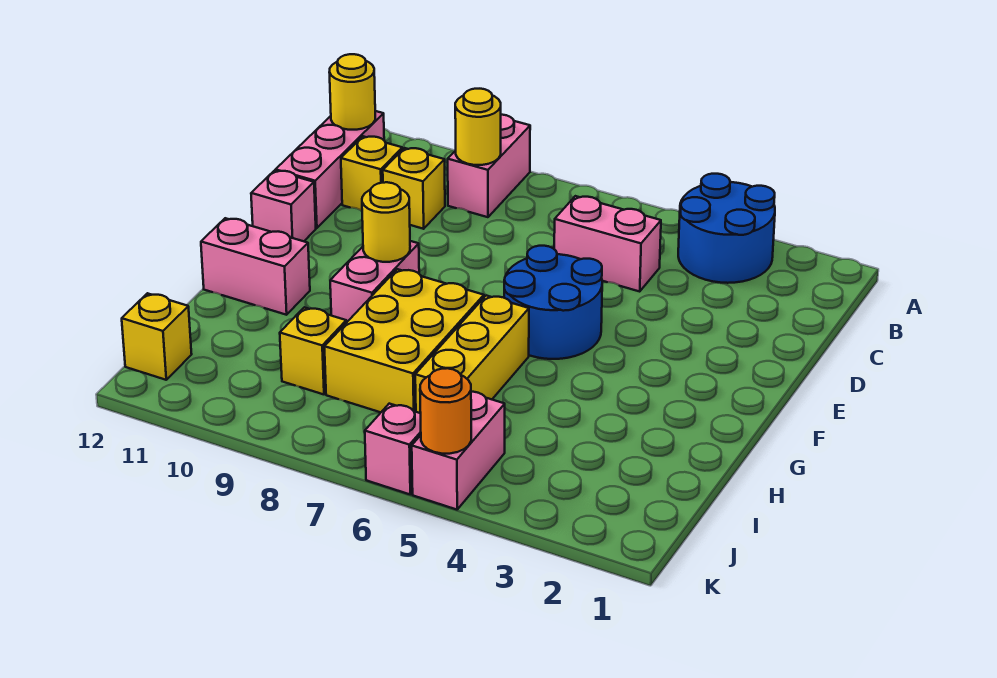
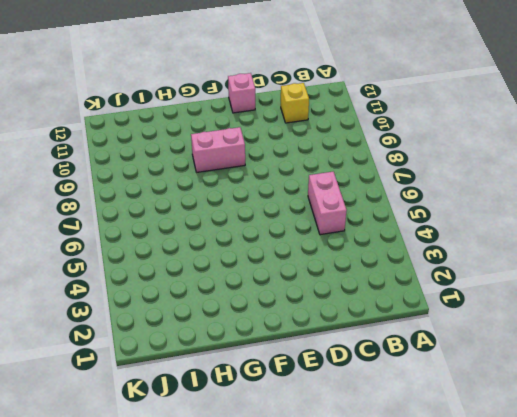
none -> blue round brick A3:B4 level 1
none -> pink brick A9:B9 level 1
none -> pink brick B12:D12 level 1

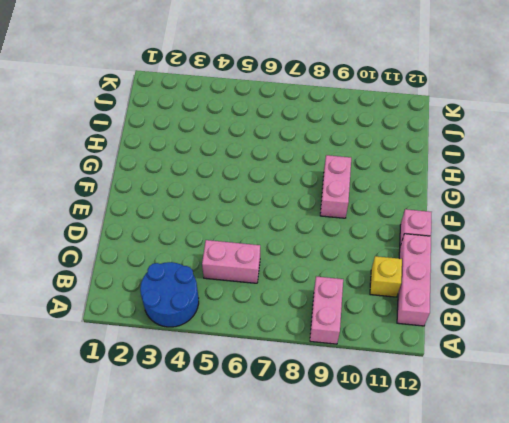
none -> yellow brick C10 level 1
none -> blue round brick E5:F6 level 1
none -> yellow brick G6:I6 level 1

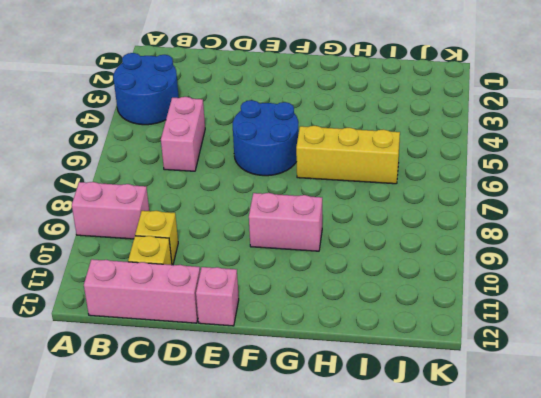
none -> yellow brick G7:I8 level 1
none -> pink brick G11:G12 level 1
none -> yellow brick I9 level 1

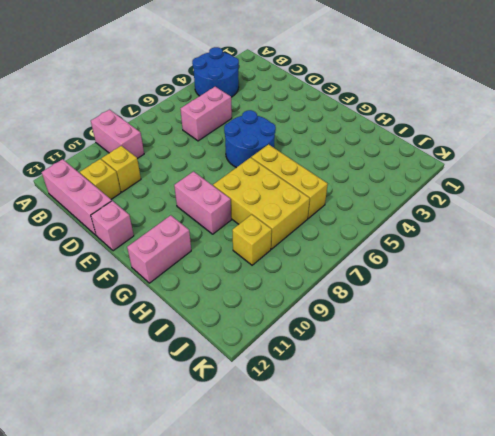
none -> pink brick J5:K5 level 1
none -> yellow brick J12 level 1
none -> pink brick K6 level 1

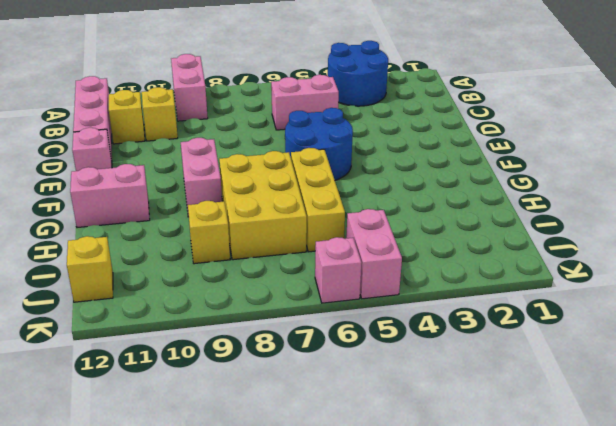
none -> yellow round brick B9 level 2
none -> yellow round brick B12 level 2
none -> yellow round brick F9 level 2

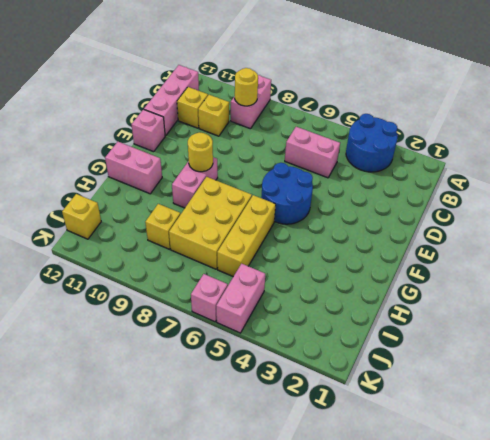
none -> yellow round brick B12 level 2
none -> orange round brick K5 level 2

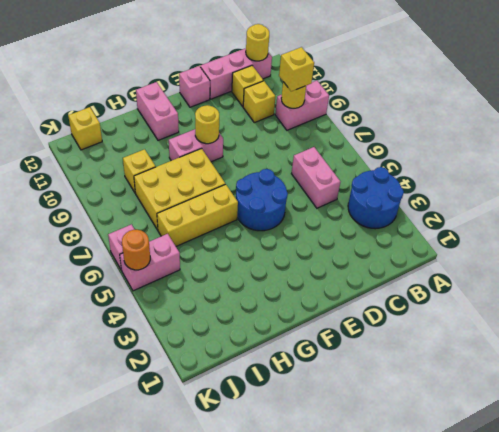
yellow brick B9 level 3 -> none

